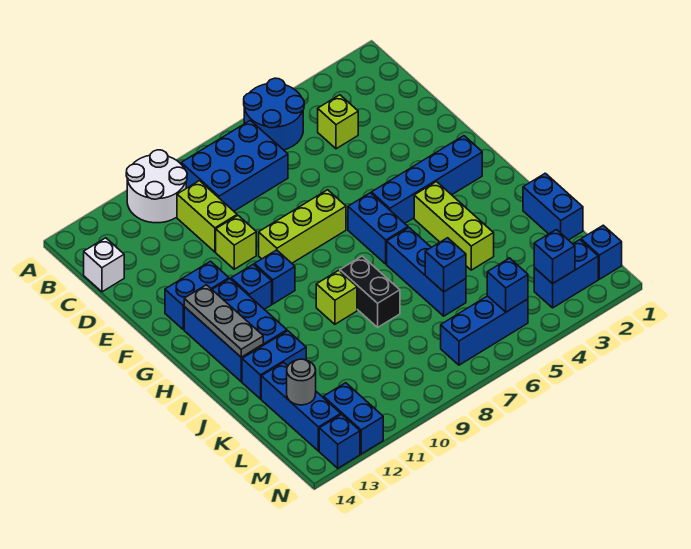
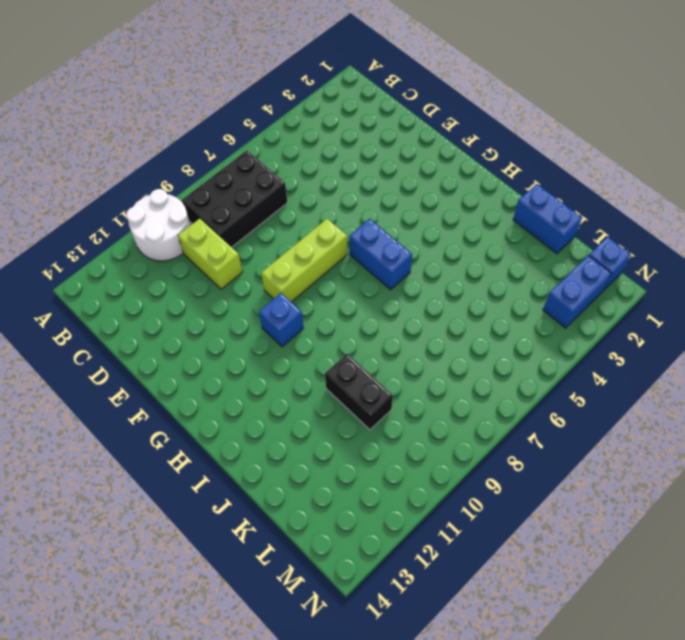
black brick B7:C9 level 1 -> blue brick B7:C9 level 1
black brick J10:K10 level 1 -> black brick I8:J8 level 1
none -> blue round brick A5:B6 level 1
none -> lime brick C4 level 1
none -> white brick C14 level 1
none -> lime brick E10 level 1

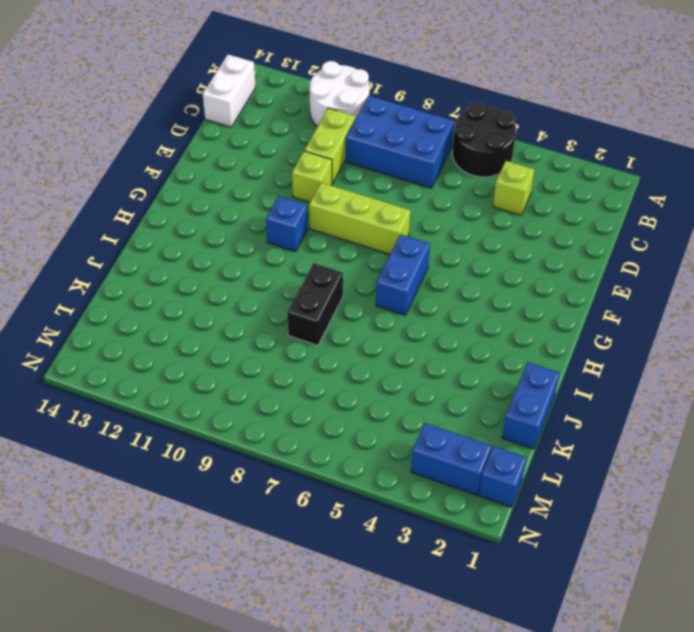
black round brick A5:B6 level 1 -> blue round brick A5:B6 level 1
white brick B14:C14 level 1 -> white brick C14 level 1
none -> blue brick F12:F13 level 1
none -> blue brick G2:G5 level 1
none -> blue brick G11 level 1
none -> blue brick G12:I13 level 1

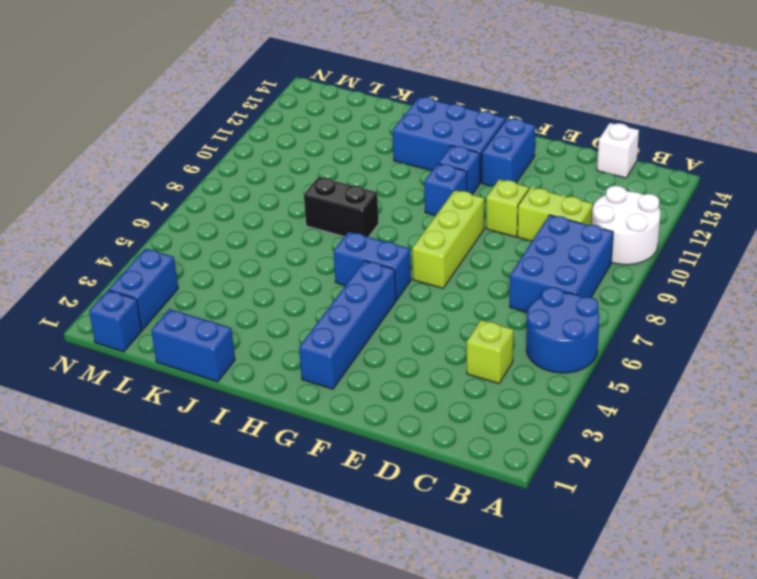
none -> lime brick H4:J4 level 1
none -> blue brick I6:K6 level 1
none -> lime brick I9 level 1
none -> blue brick J12:J13 level 1

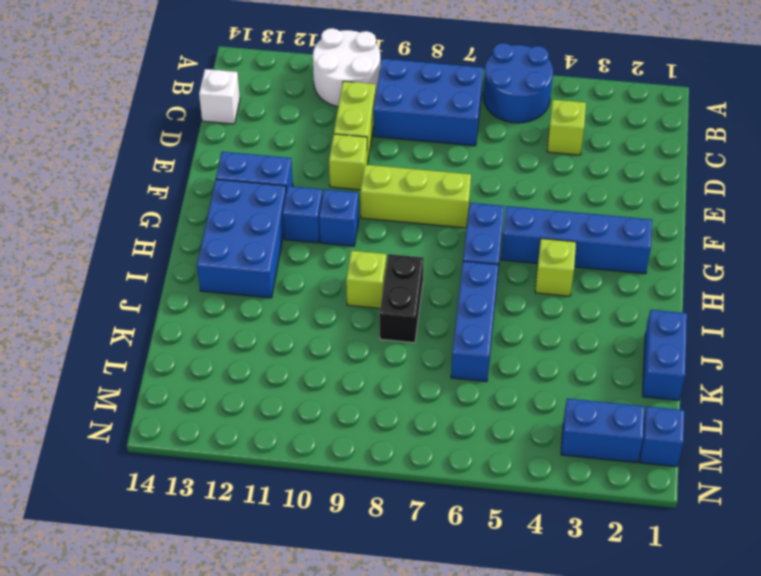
lime brick H4 level 1 -> lime brick H4:J4 level 1
none -> blue brick J12:J13 level 1
none -> blue brick K13:M13 level 1
none -> blue brick M5:M7 level 1
none -> blue brick M12:N12 level 1

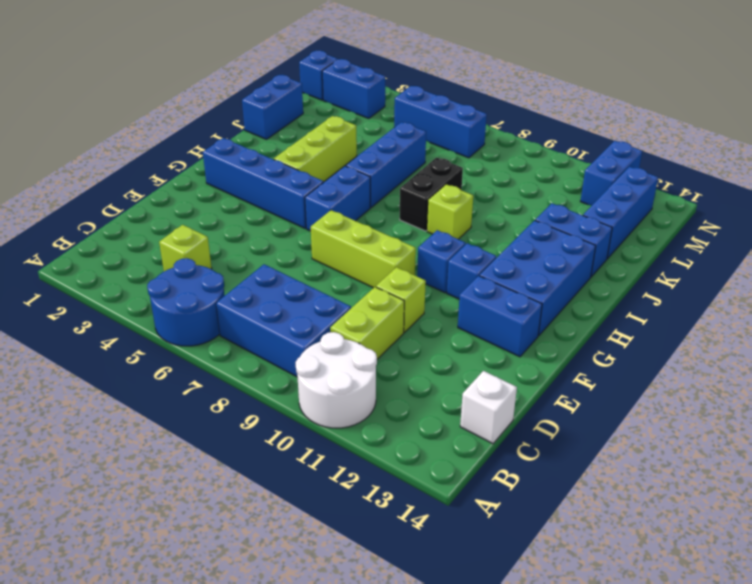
none -> blue brick N13 level 1
none -> grey plate G13:I13 level 2
none -> blue brick K6 level 2
none -> grey round brick L13 level 2

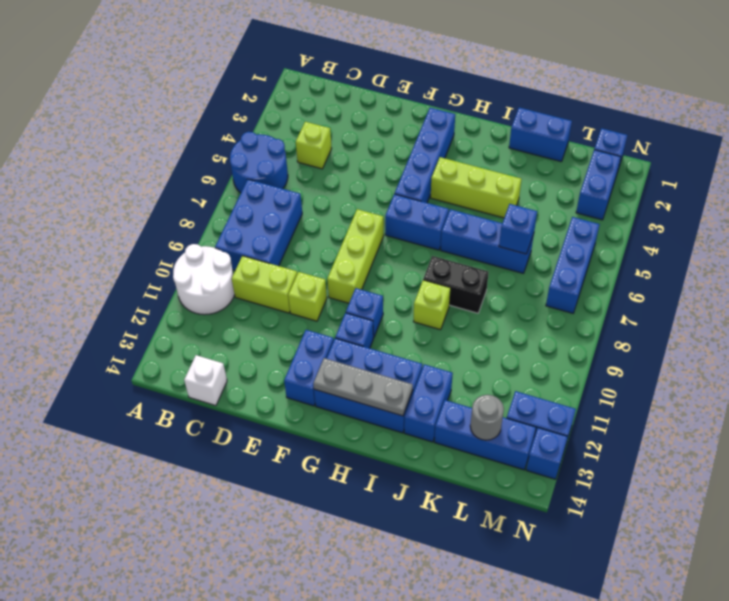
none -> blue brick M3 level 2
none -> blue brick M5 level 2

